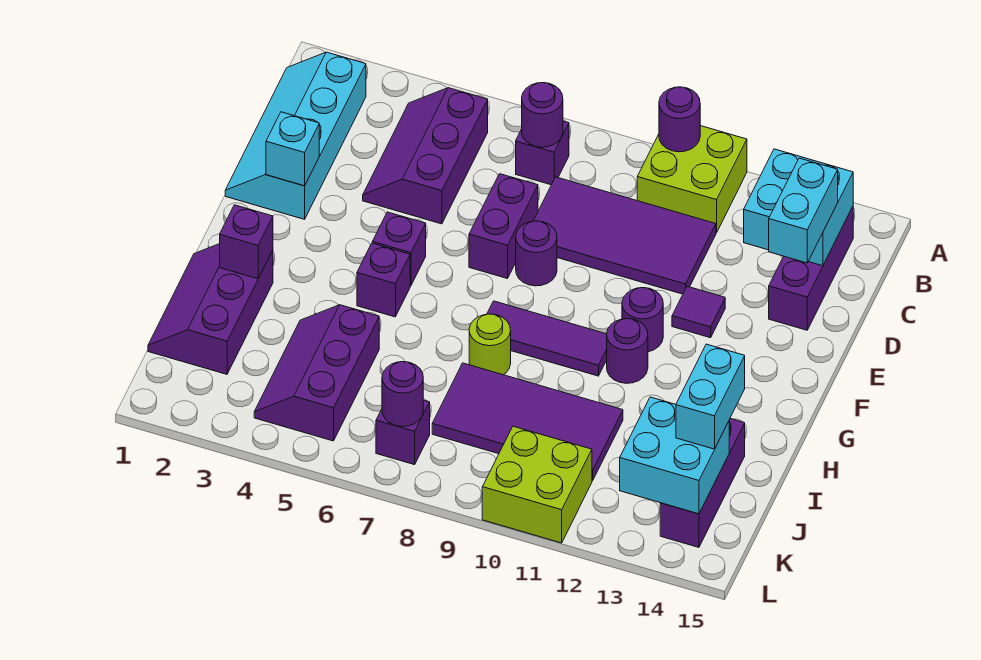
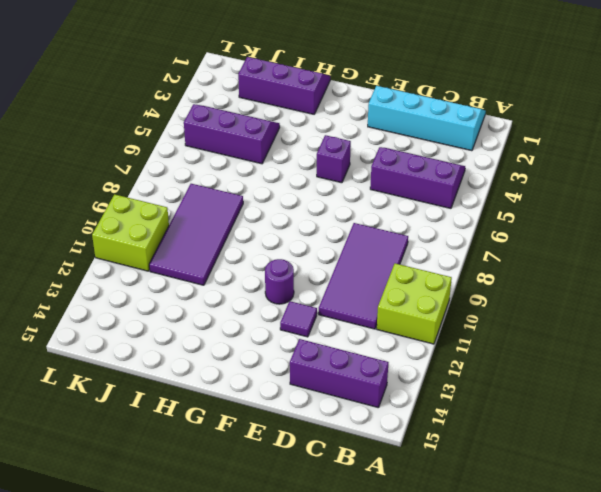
none -> purple brick B7 level 1
none -> purple brick D7:E7 level 1
none -> purple round brick E8 level 1
none -> purple brick G5 level 1

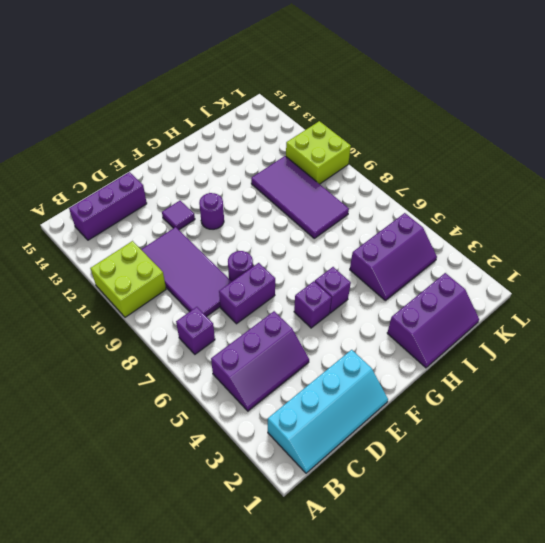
none -> purple tile G8:G10 level 1
none -> purple round brick G11 level 1
none -> lime round brick H8 level 1
none -> purple brick I14:K14 level 1

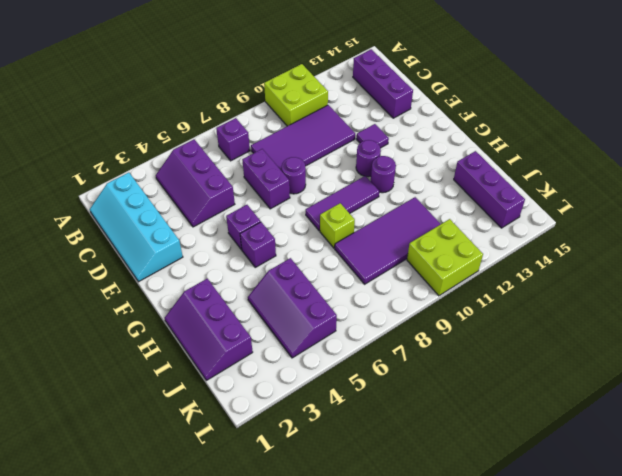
lime brick H8 level 1 -> lime round brick H8 level 1
none -> purple brick K7 level 1
none -> purple round brick A10 level 2
none -> purple round brick B7 level 2
none -> cyan brick B13:C14 level 2

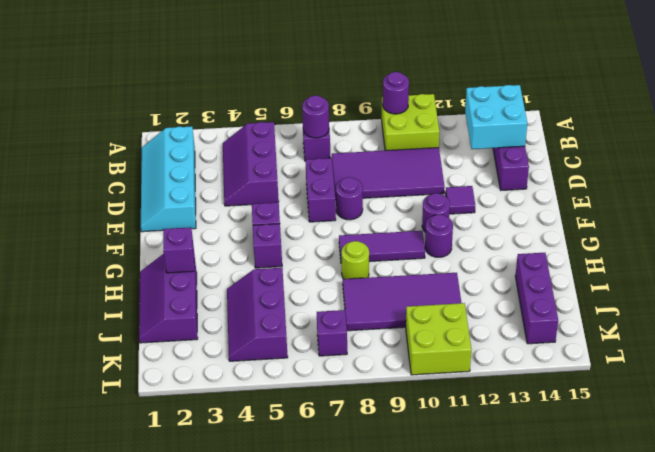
none -> cyan brick E2 level 2
none -> cyan brick J13:K14 level 2
none -> purple round brick K7 level 2
none -> cyan brick C14:D14 level 3

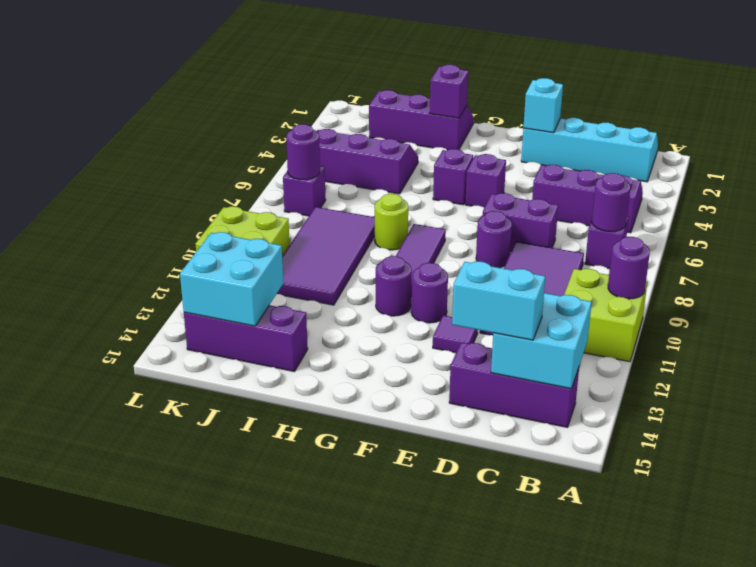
none -> cyan brick I14:J14 level 3

